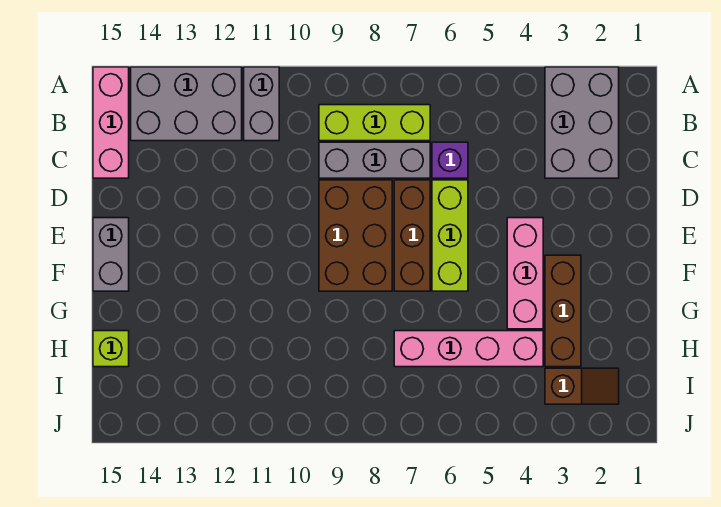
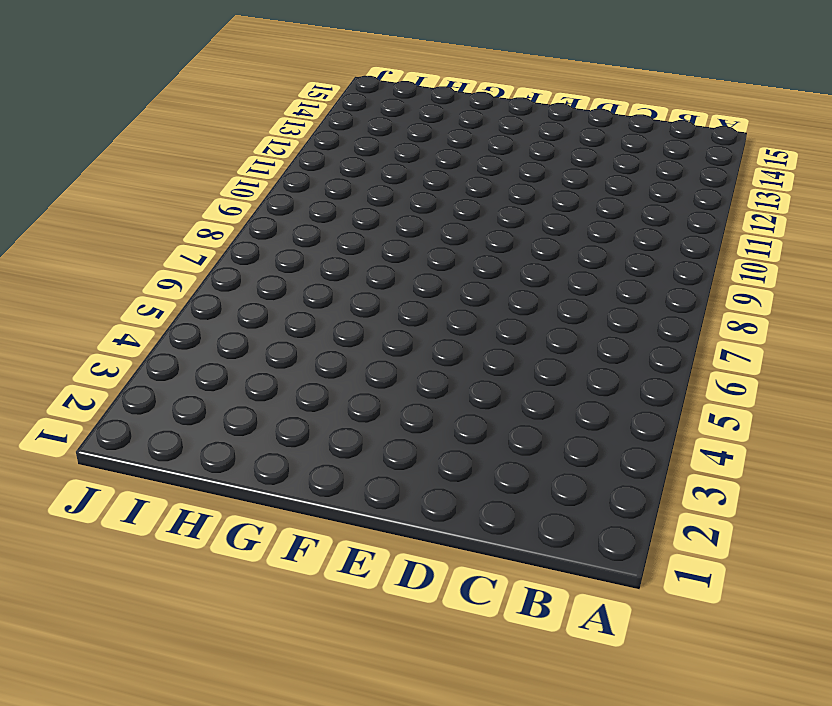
none -> grey brick A2:C3 level 1
none -> grey brick A11:B11 level 1
none -> grey brick A12:B14 level 1

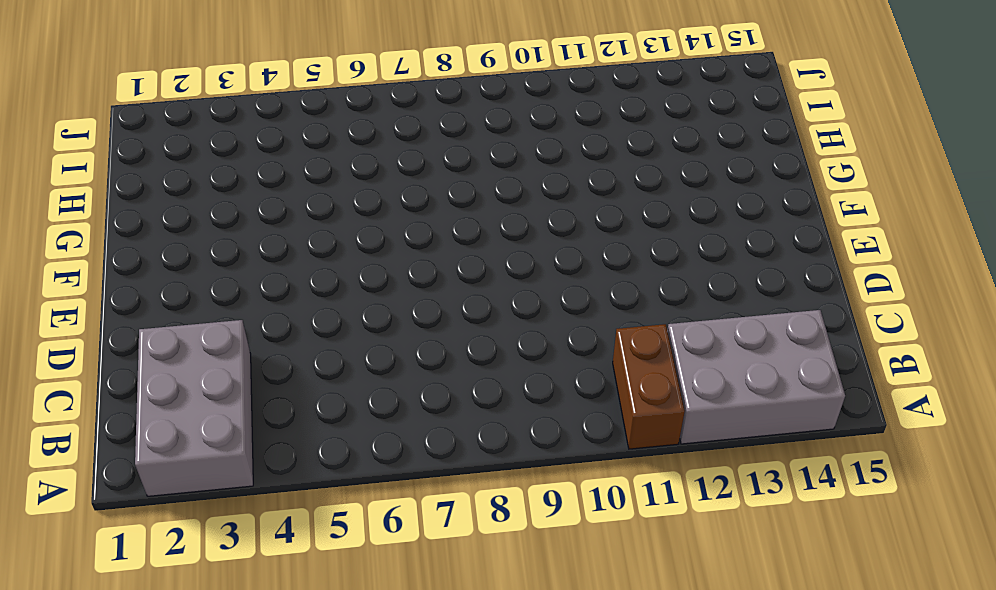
brown brick A11:B11 level 1 -> grey brick A11:B11 level 1
none -> pink brick A15:C15 level 1
none -> lime brick B7:B9 level 1
none -> purple brick C6 level 1

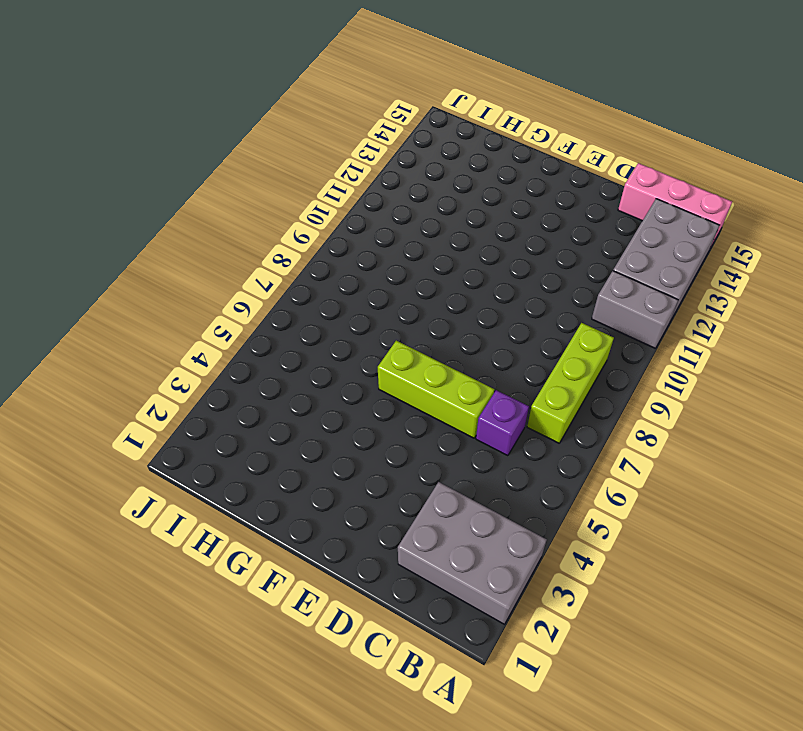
none -> grey brick C7:C9 level 1
none -> brown brick D7:F7 level 1
none -> brown brick D8:F9 level 1

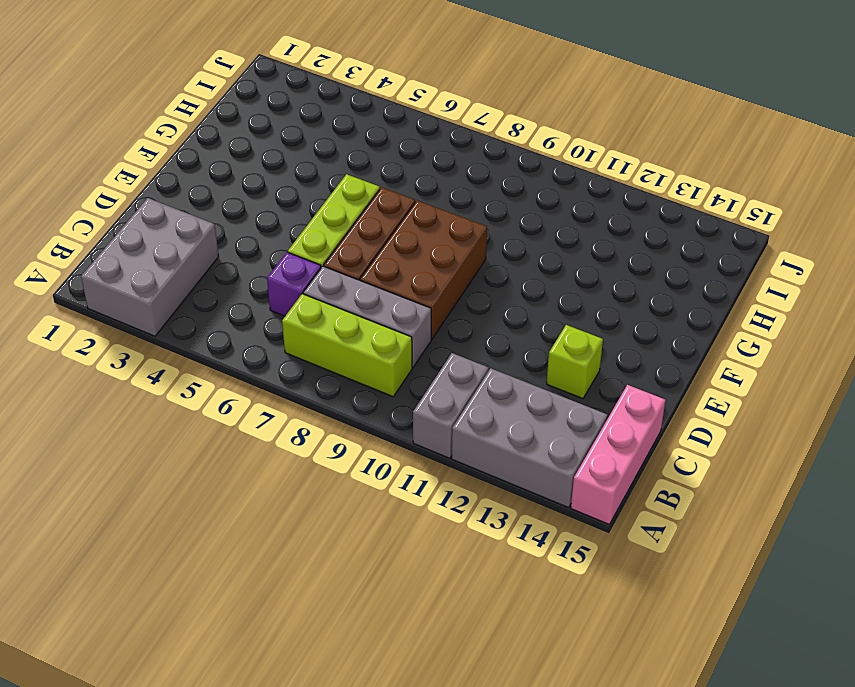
lime brick D13 level 1 -> lime brick H15 level 1
none -> pink brick E4:G4 level 1
none -> grey brick E15:F15 level 1
none -> brown brick F3:H3 level 1

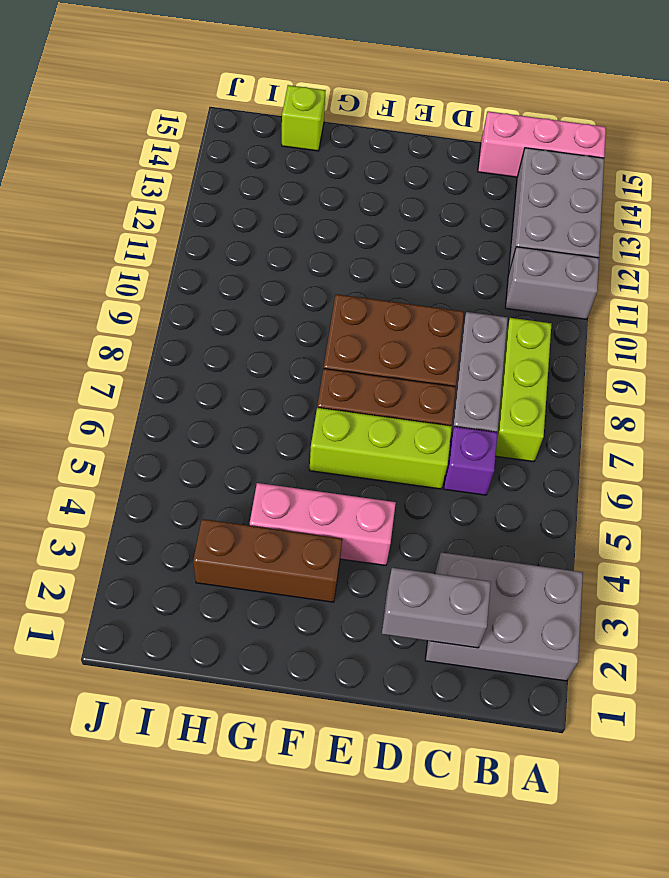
grey brick C2:D2 level 2 -> grey brick E15:F15 level 1
none -> pink brick H4:H7 level 1
none -> brown slope I2:I3 level 1 top 3

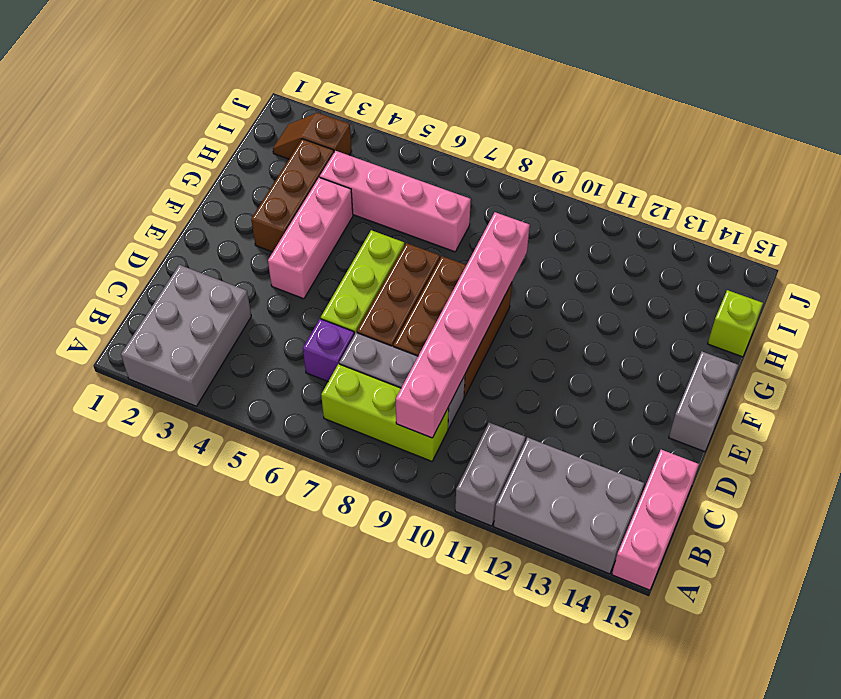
pink brick B9:G9 level 2 -> none

